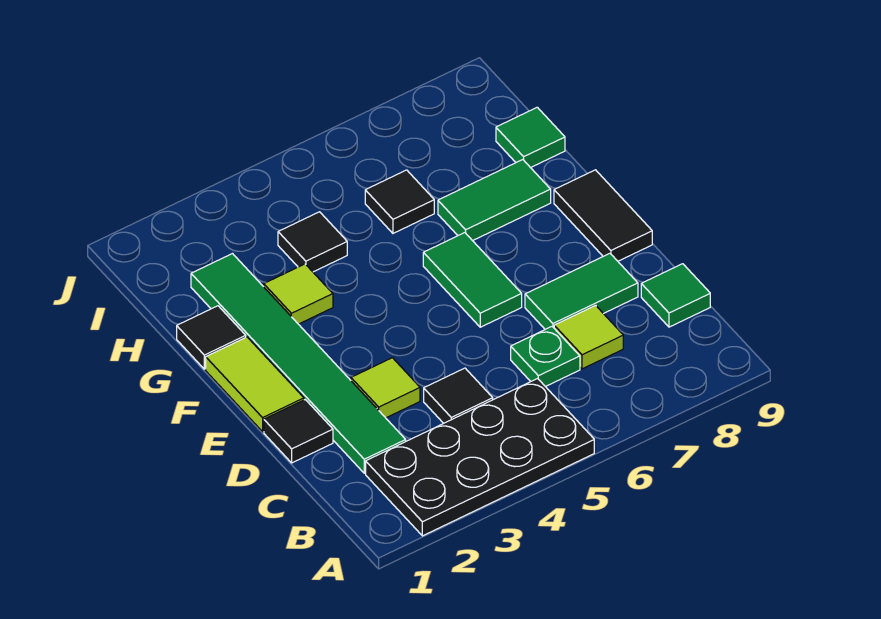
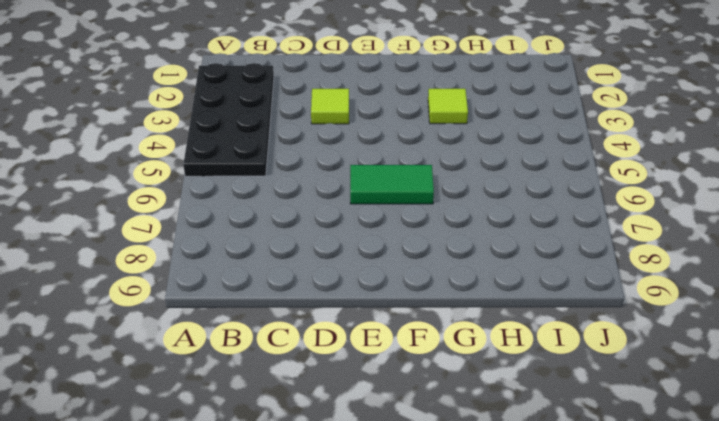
none -> green tile C2:H2 level 1
none -> black tile C4 level 1
none -> green plate C6 level 1

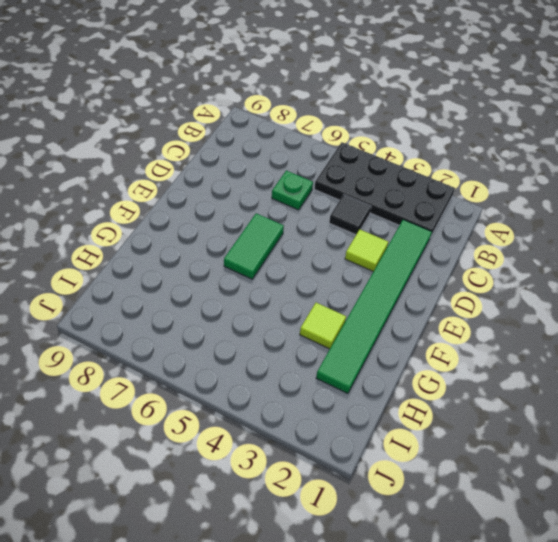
none -> lime tile C7 level 1
none -> green tile C9 level 1
none -> black tile D1 level 1

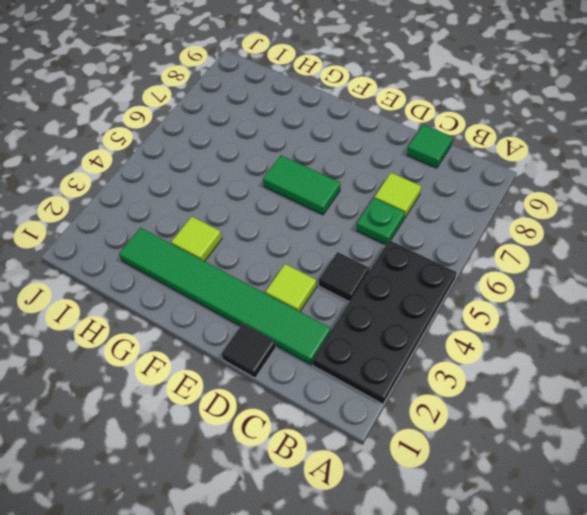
none -> green tile D7:D8 level 1
none -> lime tile E1:F1 level 1
none -> black tile E9:F9 level 1

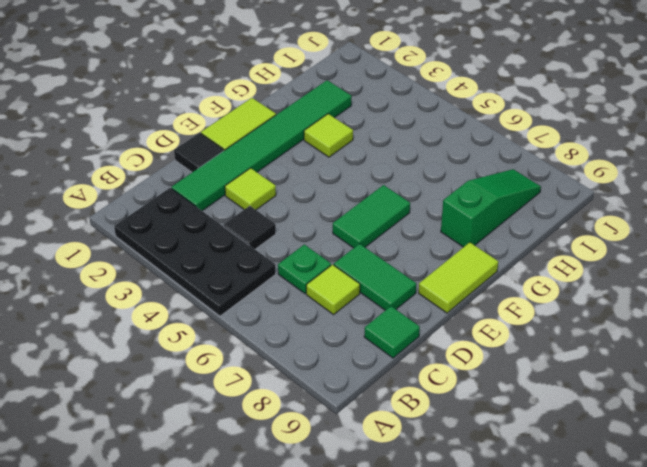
lime tile E9:F9 level 1 -> black tile E9:F9 level 1
green slope G8:I8 level 1 top G -> green tile G7:G8 level 1
none -> black tile G1 level 1
none -> black tile H4 level 1
none -> black tile H6 level 1

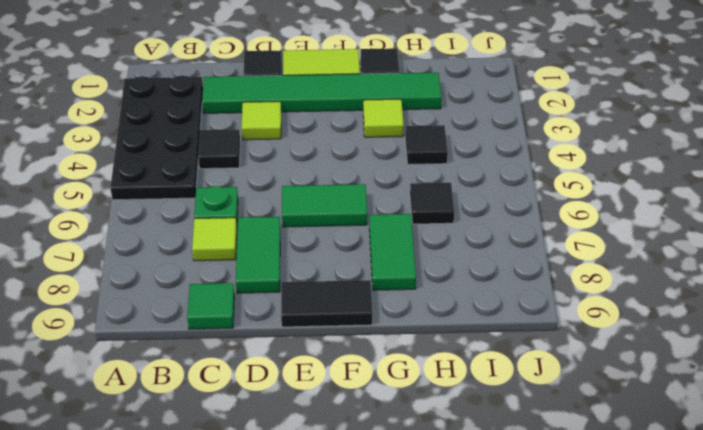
none -> green tile H9 level 1

